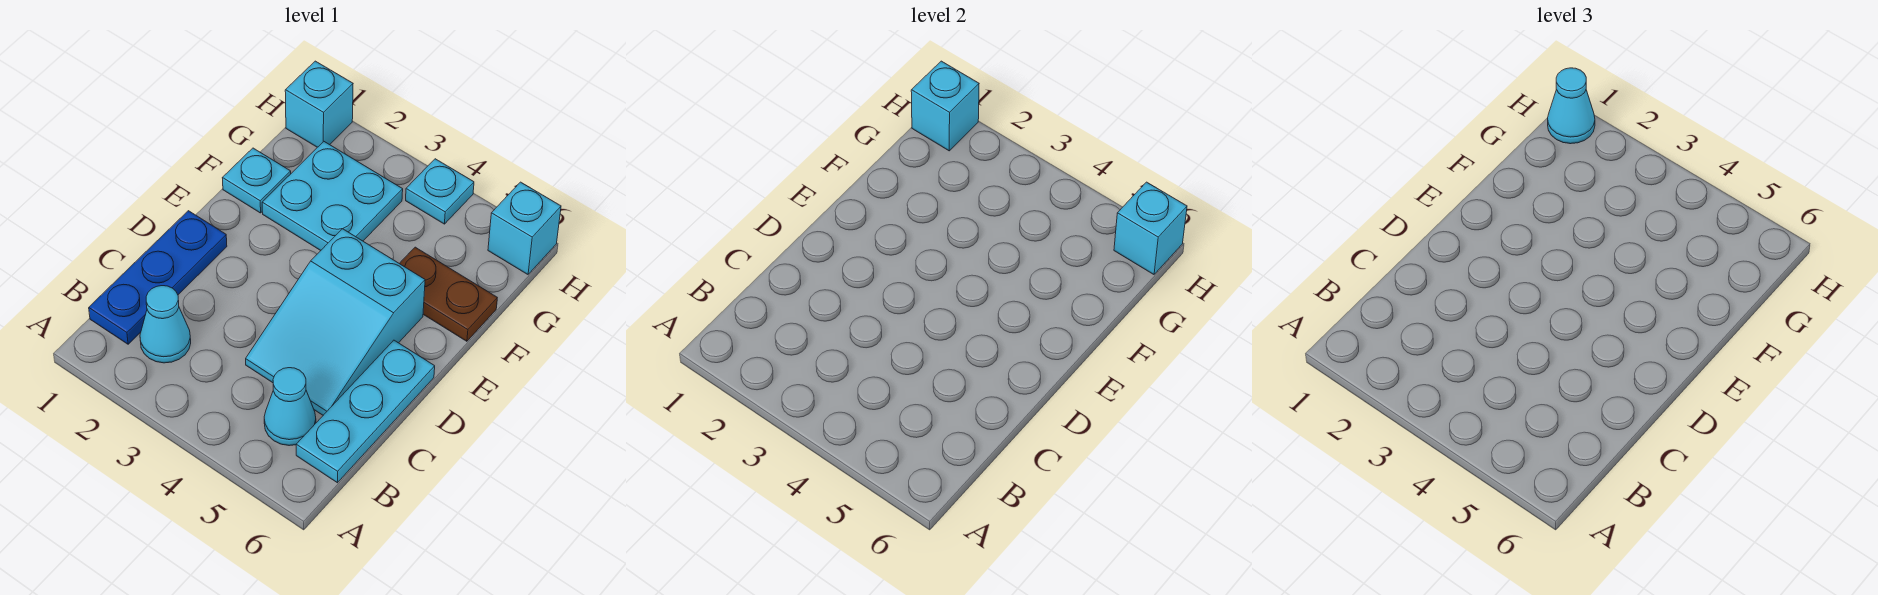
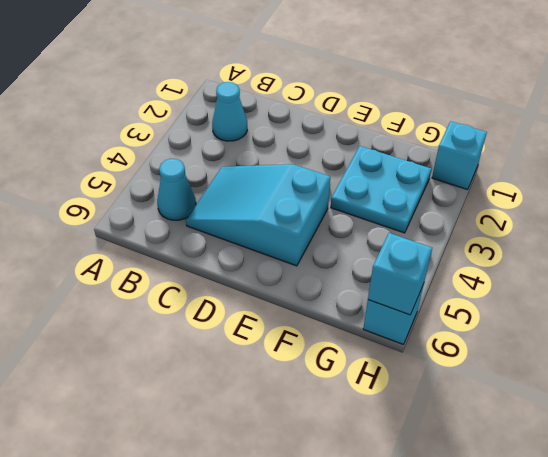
none -> blue plate B1:D1 level 1
none -> cyan plate B6:D6 level 1
none -> cyan plate F1 level 1

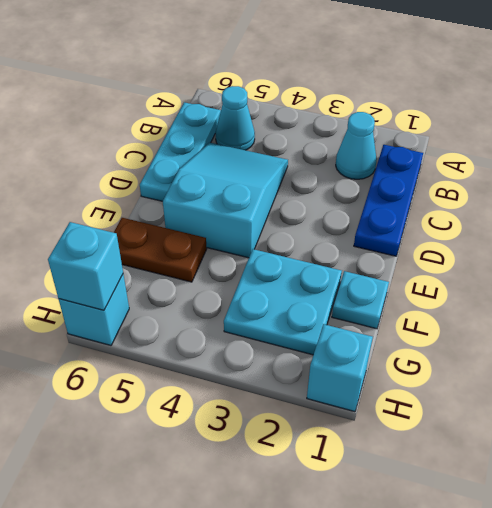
none -> cyan plate H4 level 1
none -> cyan brick H1 level 2
none -> cyan cone H1 level 3

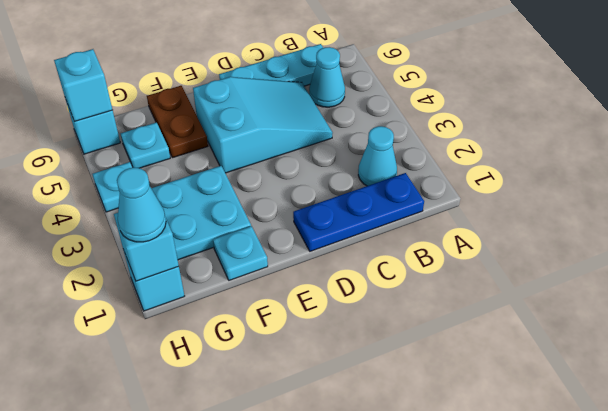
cyan plate G5 level 1 -> none

